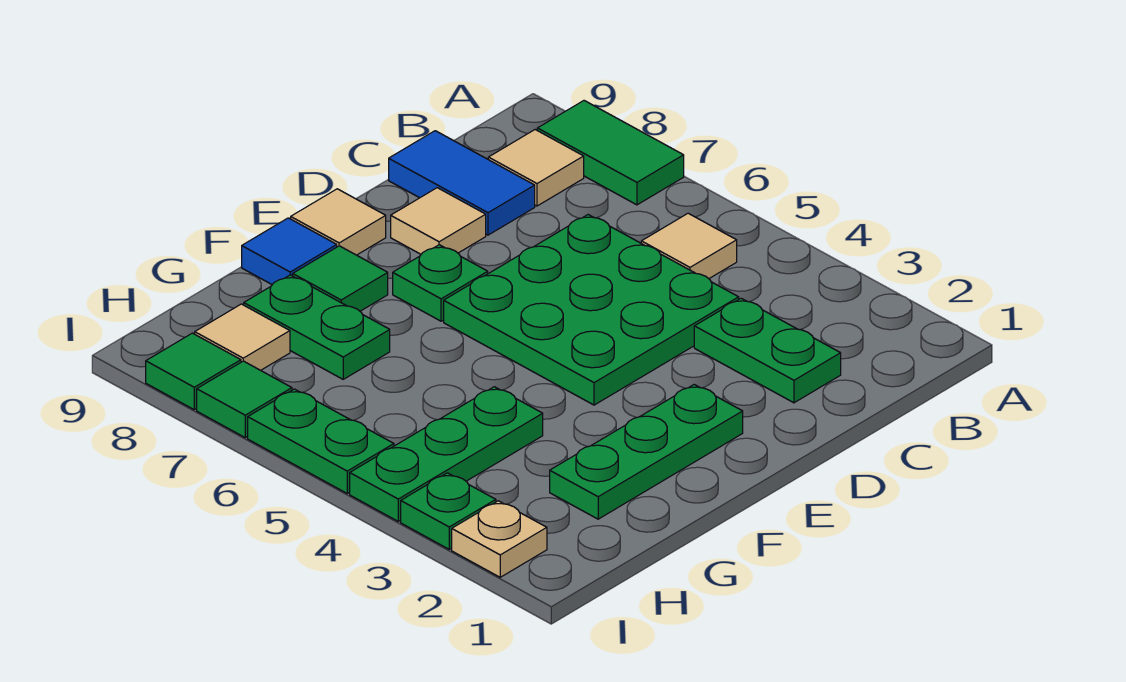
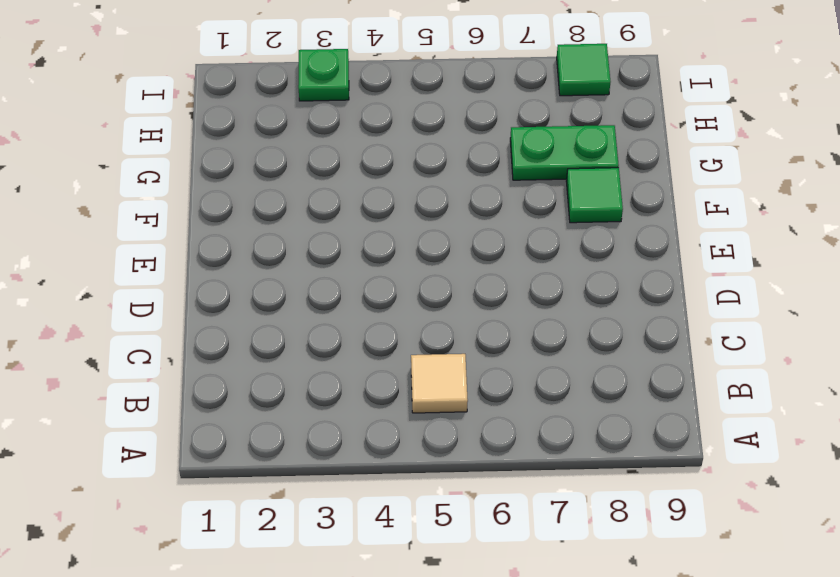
none -> green tile A7:A8 level 1
none -> tan tile B8 level 1
none -> green plate C2:C3 level 1

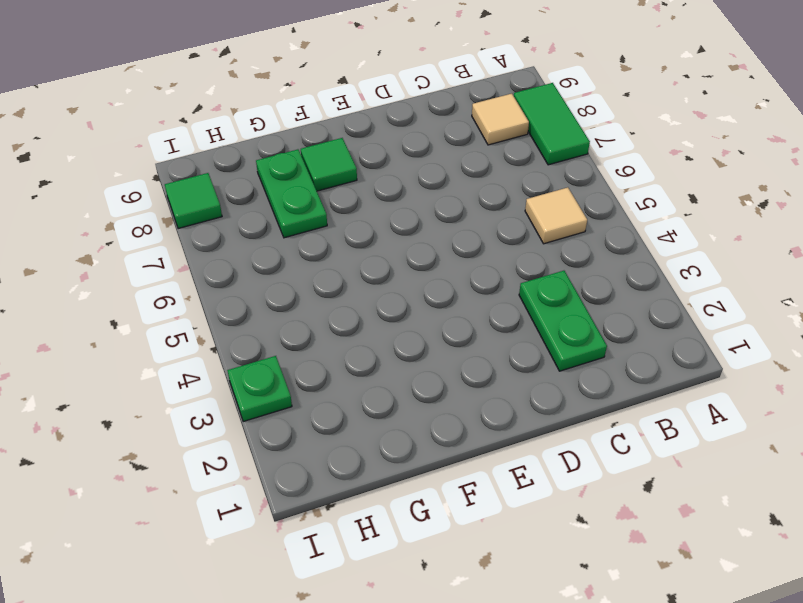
none -> green plate C4:E6 level 1
none -> blue tile C8:C9 level 1
none -> tan tile D8 level 1

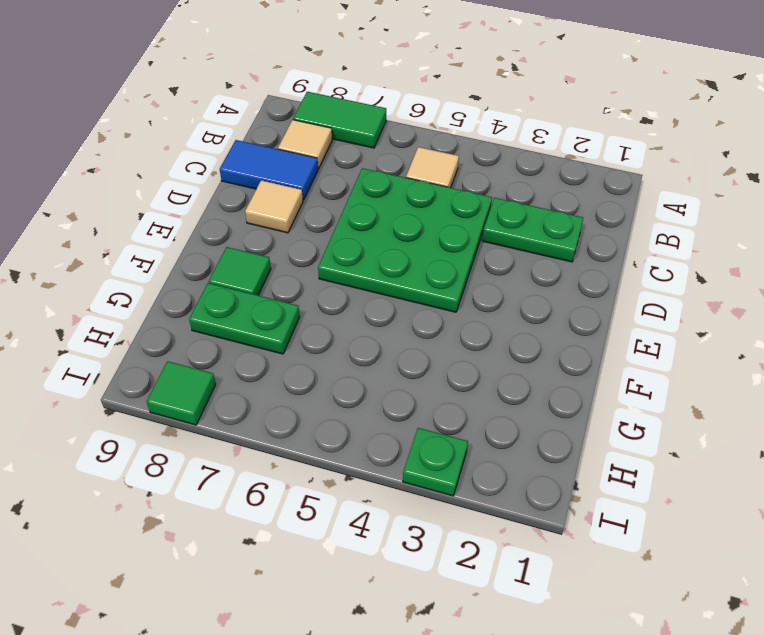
none -> green plate E2:G2 level 1
none -> green plate E7 level 1
none -> tan tile E9 level 1

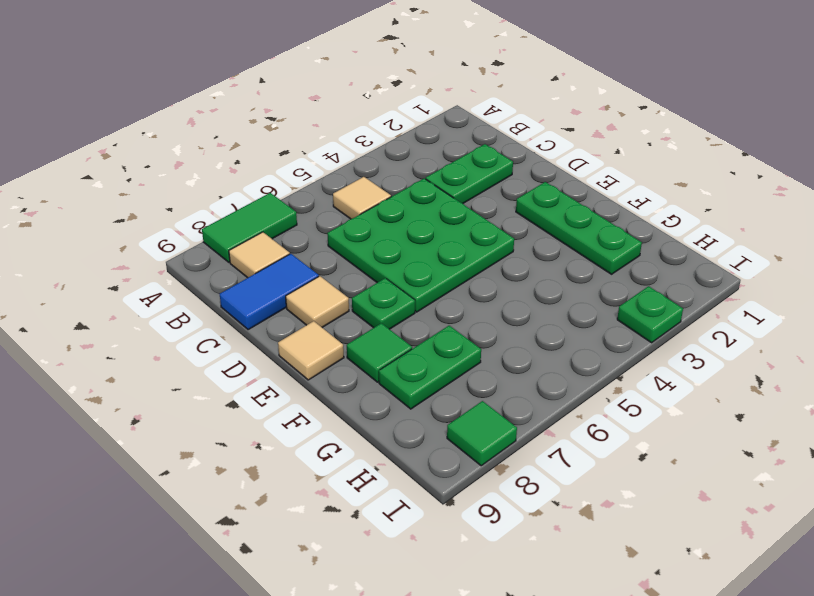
none -> blue tile F9 level 1
none -> green plate G4:I4 level 1
none -> tan tile H8 level 1

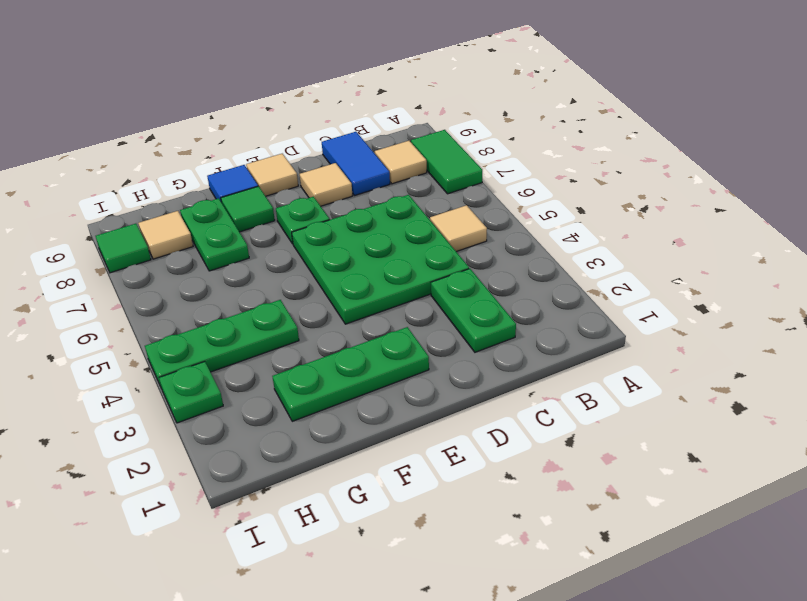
none -> tan plate I2 level 1
none -> green plate I5:I6 level 1
none -> green tile I7 level 1

